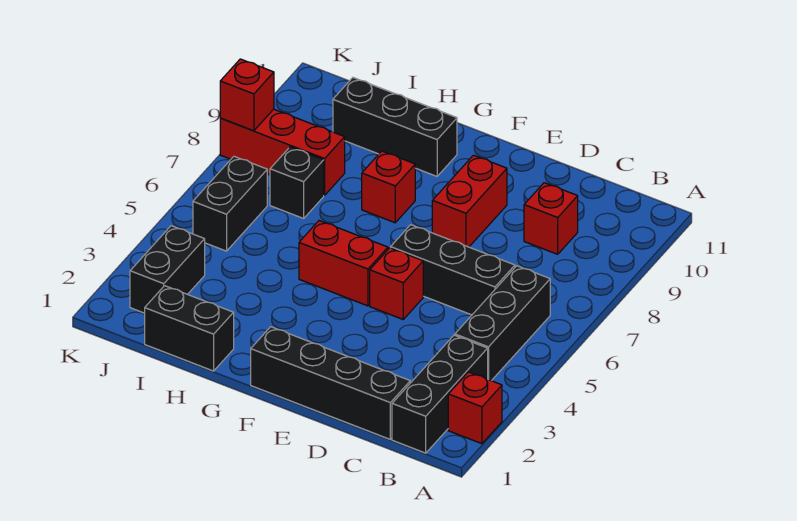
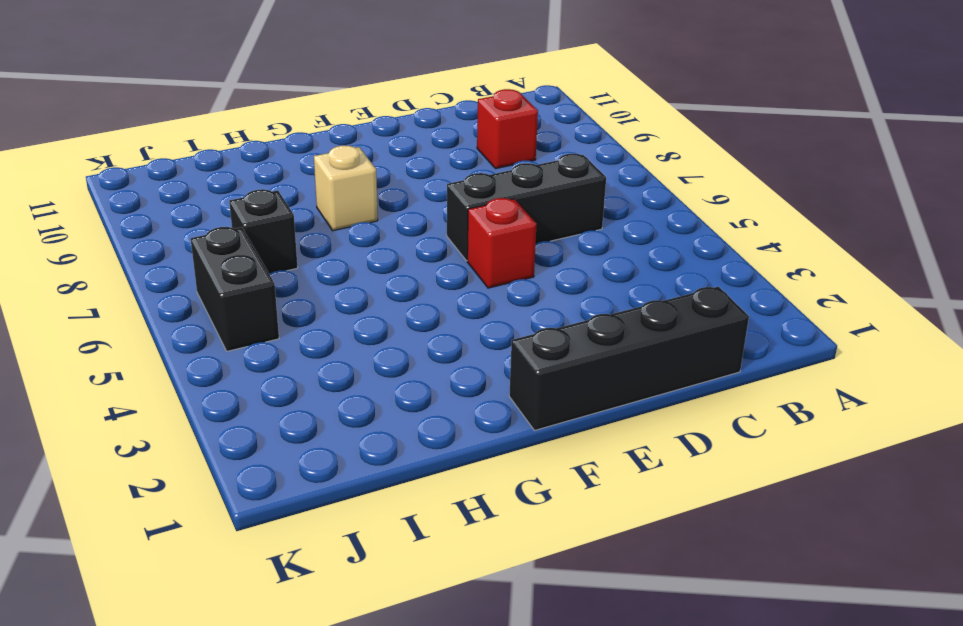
tan brick G8 level 1 -> red brick G8 level 1
none -> red brick A2 level 1
none -> black brick B1:B3 level 1
none -> black brick B4:B6 level 1

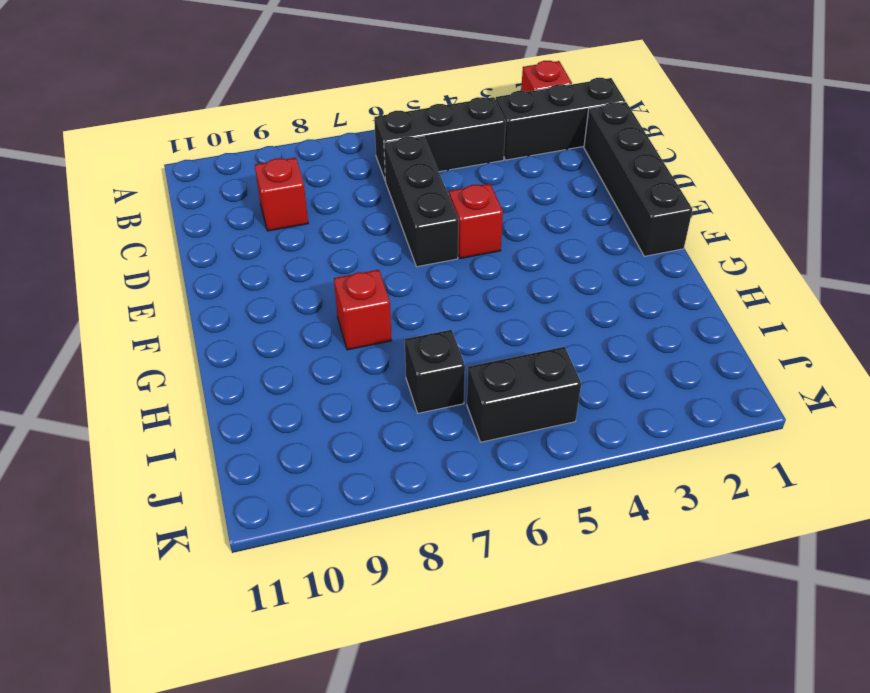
none -> red brick E8:E9 level 1
none -> red brick F5:G5 level 1
none -> black brick G10:I10 level 1

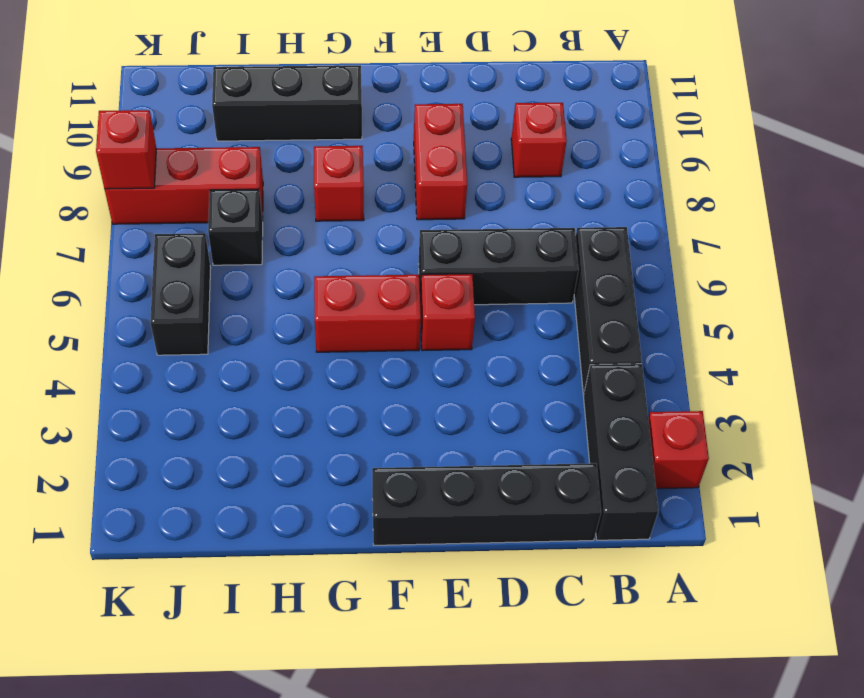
none -> black brick H1:I1 level 1
none -> black brick J2:J3 level 1

